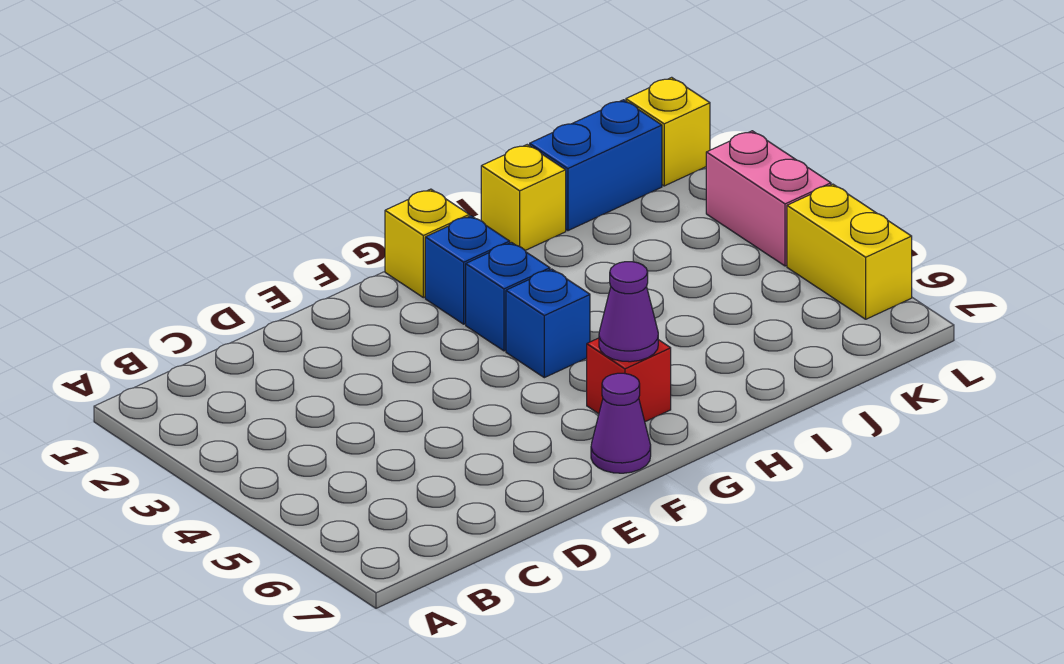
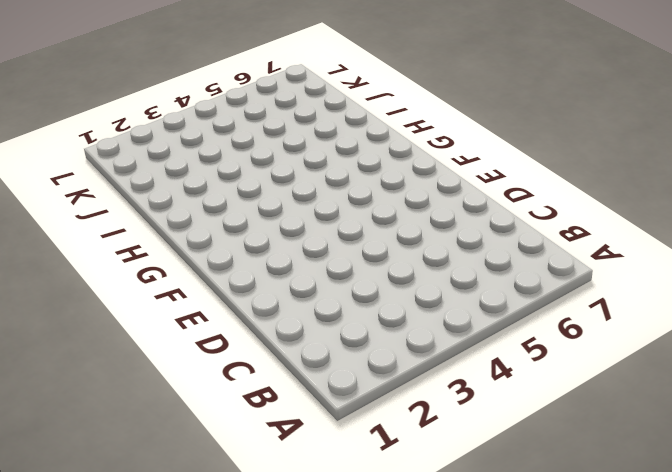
none -> purple cone F7 level 1
none -> yellow brick G1 level 1
none -> blue brick G2 level 1

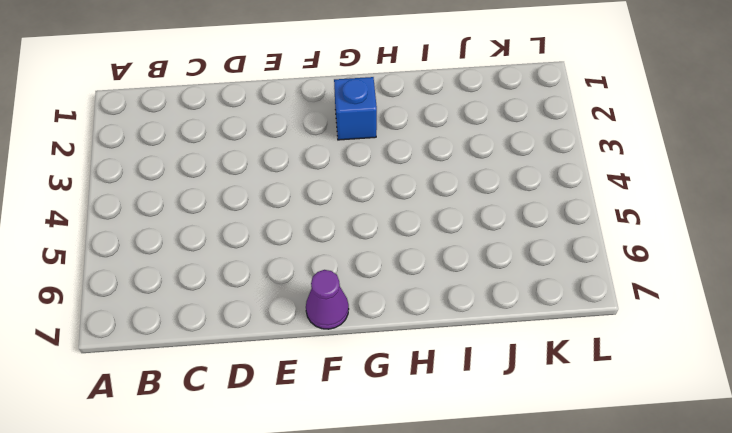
none -> yellow brick G1 level 1
none -> blue brick G3 level 1
none -> blue brick G4 level 1

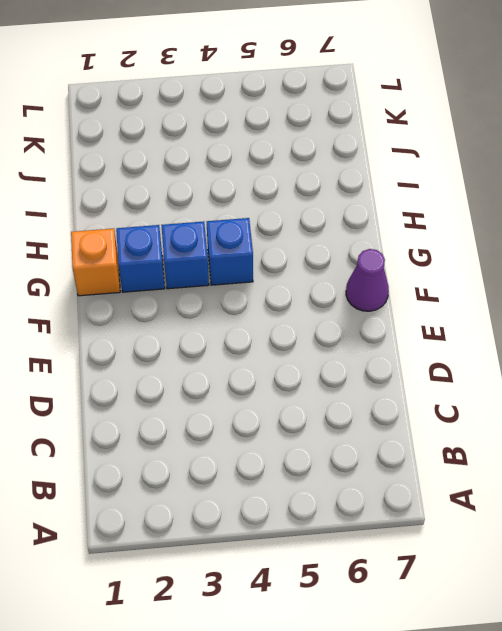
orange brick G1 level 1 -> yellow brick G1 level 1
none -> red brick G6 level 1
none -> yellow brick I1 level 1
none -> blue brick J1:K1 level 1

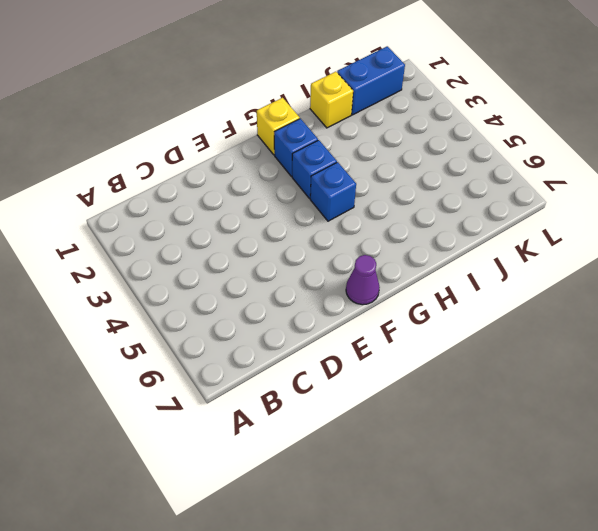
none -> red brick G6 level 1
none -> yellow brick L1 level 1
none -> pink brick L3:L4 level 1

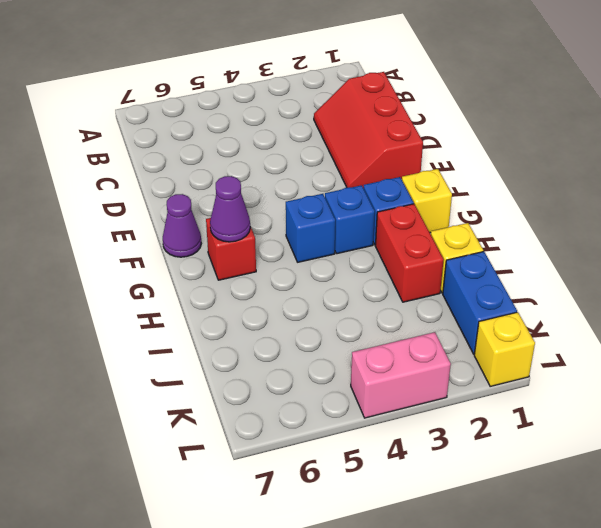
red slope C1:E2 level 1 top 1 -> none
red brick H2:I2 level 1 -> none
none -> yellow brick L5:L6 level 1

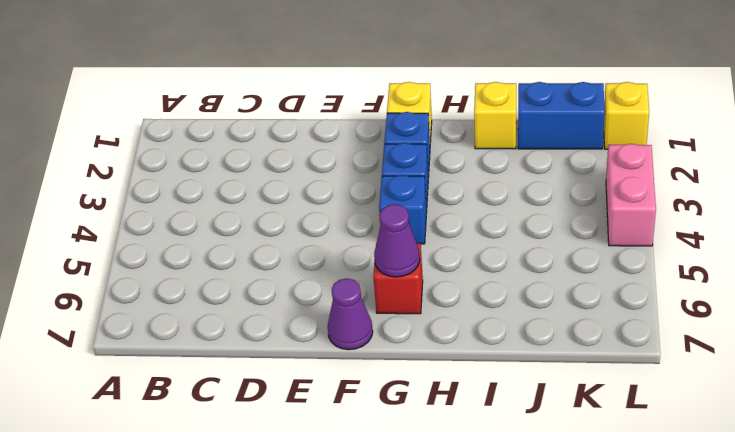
none -> yellow brick L5:L6 level 1

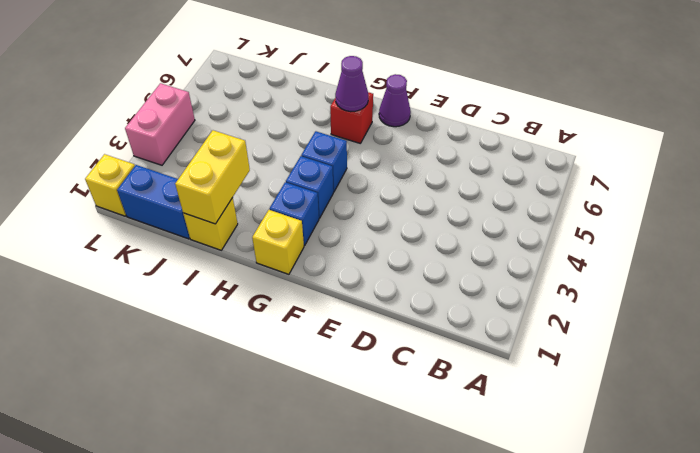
yellow brick I1:I2 level 2 -> yellow brick L5:L6 level 1

